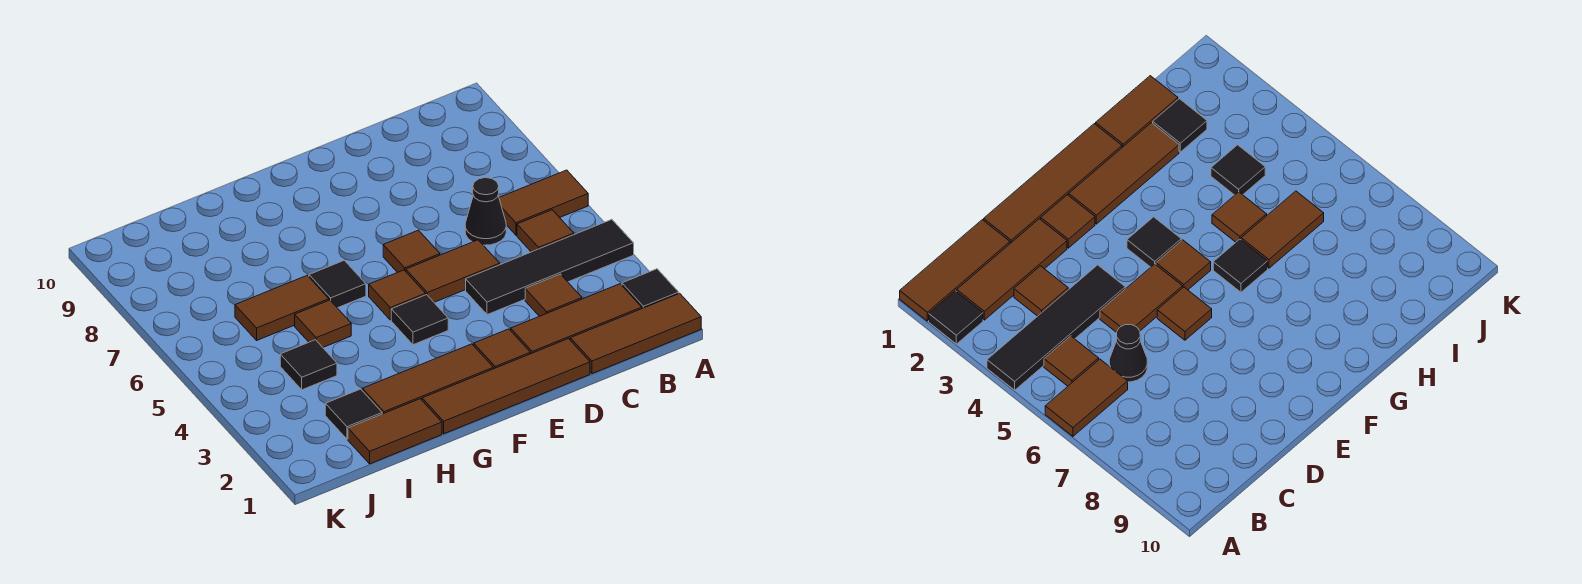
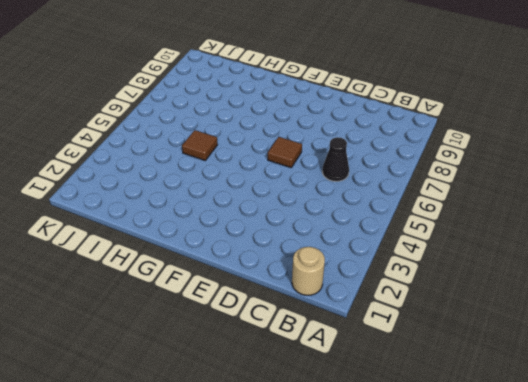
tan round brick B1 level 1 -> brown tile A1:C1 level 1
none -> black tile A2 level 1
none -> black tile A4:D4 level 1
none -> brown tile A6:B6 level 1

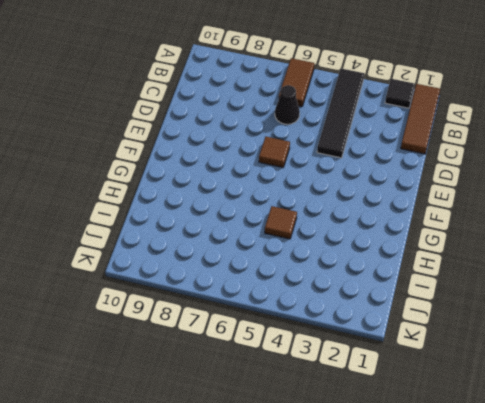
none -> brown tile B2:D2 level 1
none -> brown tile B5 level 1
none -> brown tile C3 level 1

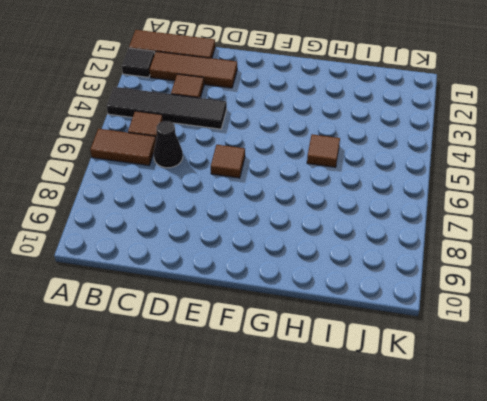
none -> brown tile D1:G1 level 1
none -> brown tile D5:E5 level 1
none -> brown tile E2 level 1

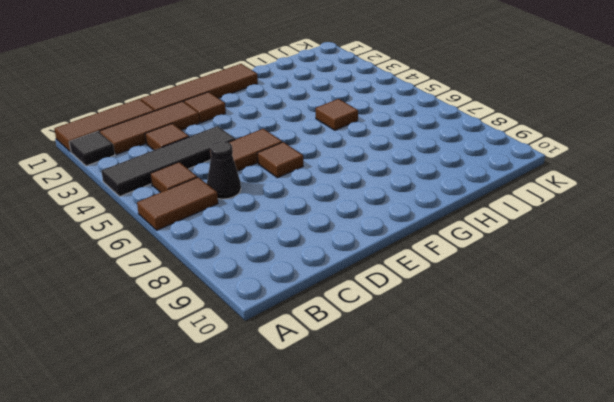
none -> brown tile F2:H2 level 1
none -> black tile F4 level 1
none -> brown tile F5 level 1

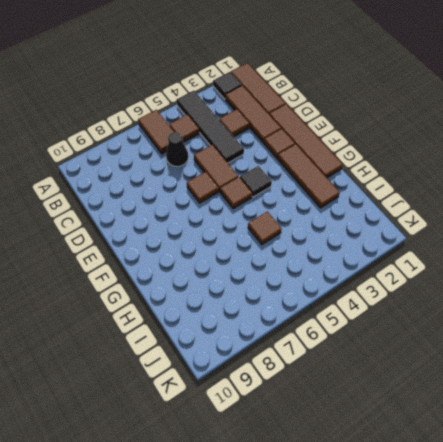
none -> black tile G6 level 1
none -> brown tile H1:I1 level 1
none -> brown tile H6:I6 level 1

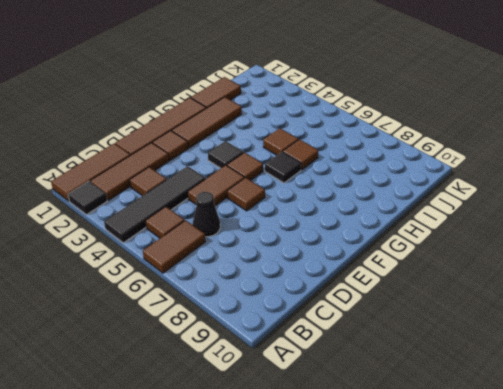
brown tile H6 level 1 -> brown tile H6:I6 level 1
none -> black tile I2 level 1
none -> black tile I4 level 1

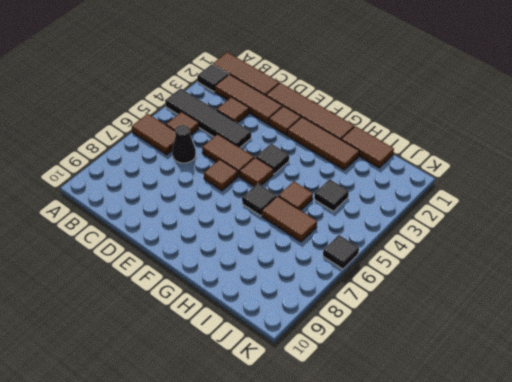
black tile K6 level 1 -> black tile I2 level 1

